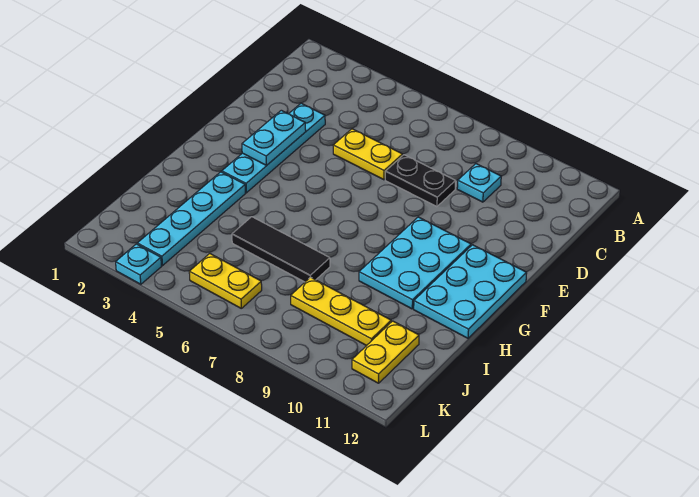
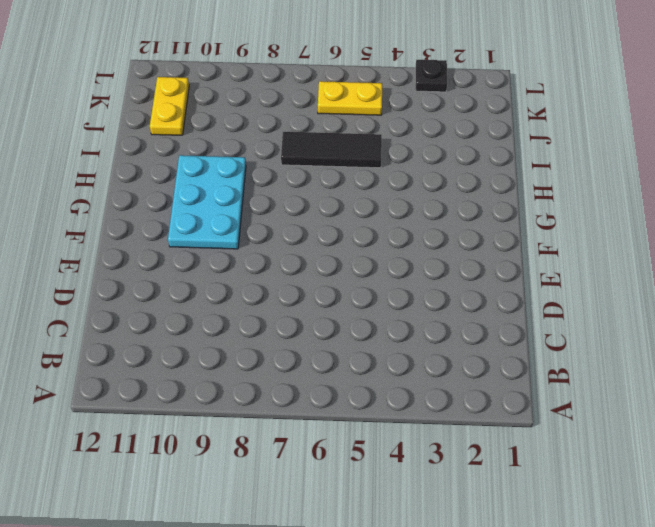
black plate L3 level 1 -> cyan plate L3 level 1
none -> cyan plate C9 level 1
none -> cyan plate D3:G3 level 1
none -> yellow plate D5:D6 level 1

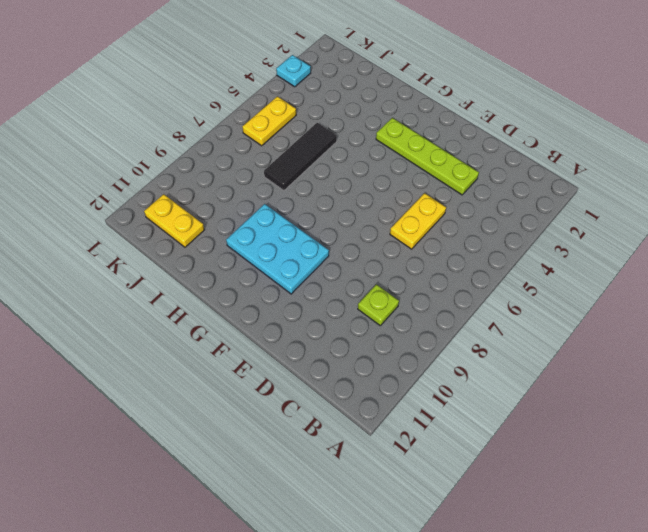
lime plate C9 level 1 -> cyan plate C9 level 1
lime plate D3:G3 level 1 -> cyan plate D3:G3 level 1
none -> black plate D7:D8 level 1
none -> cyan plate F11:H12 level 1
none -> cyan plate H3:K3 level 1

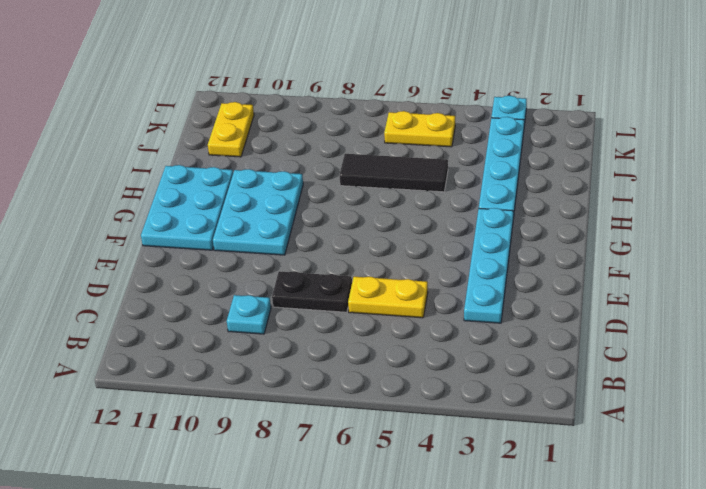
none -> yellow plate J8:J10 level 1
none -> cyan plate E3:F3 level 2

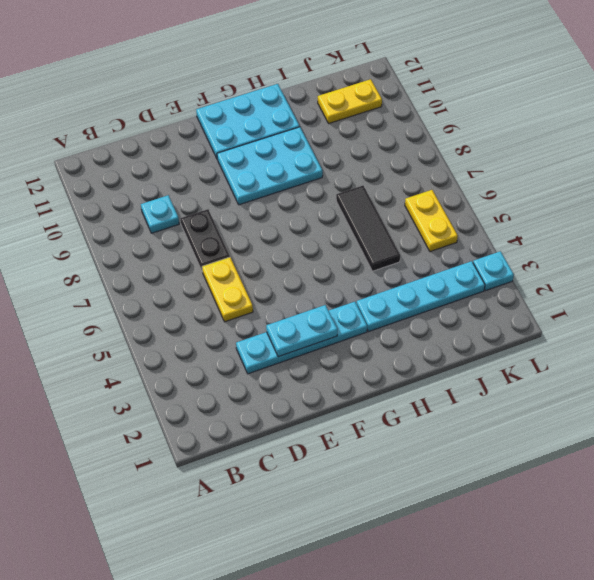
none -> yellow plate J8:J10 level 1

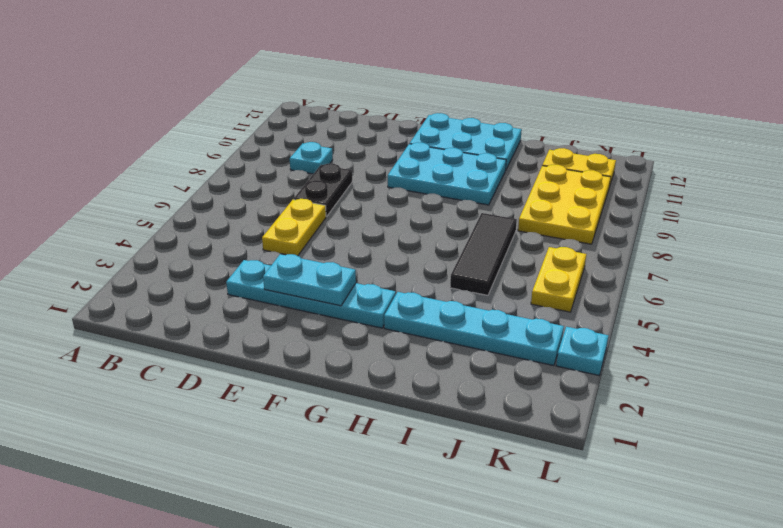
yellow plate J8:K10 level 1 -> yellow plate J8:J10 level 1

